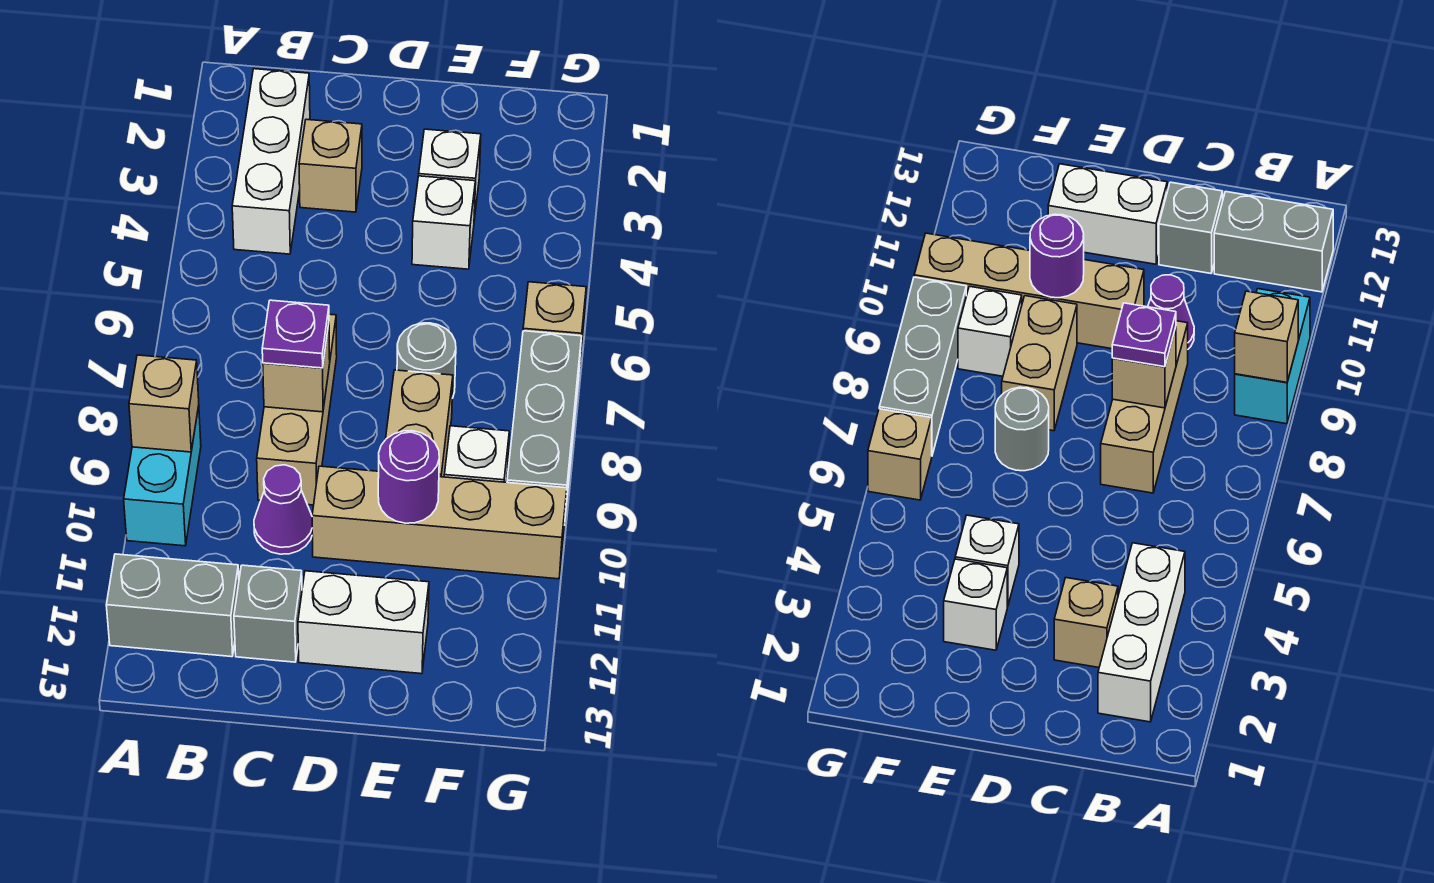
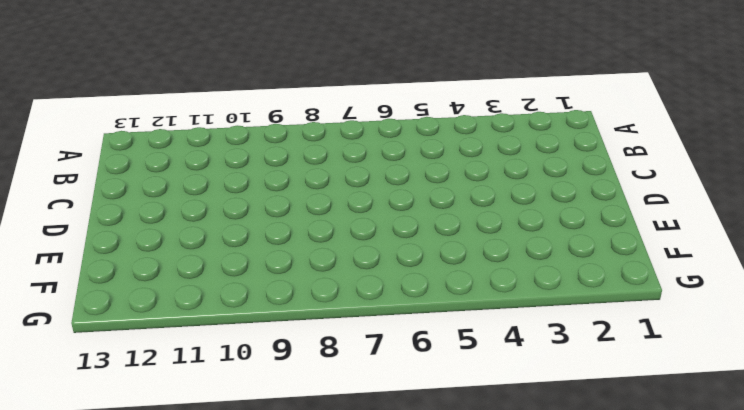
none -> cyan brick A9:A10 level 1
none -> grey brick A12:B12 level 1
none -> white brick B2:B4 level 1

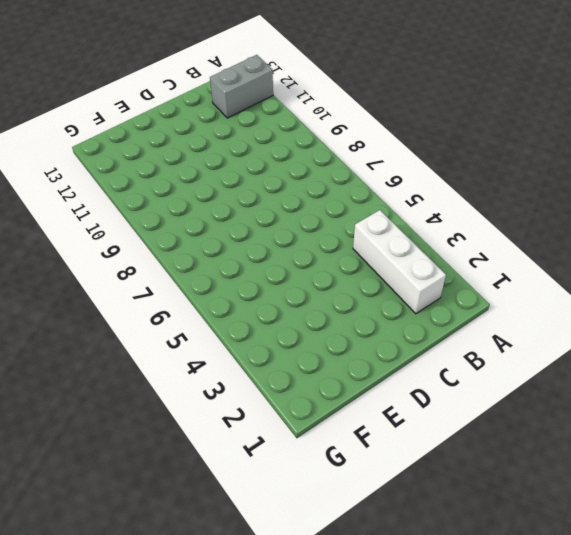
none -> cyan brick A9:A10 level 1
none -> tan brick C3 level 1
none -> tan brick C7:C9 level 1

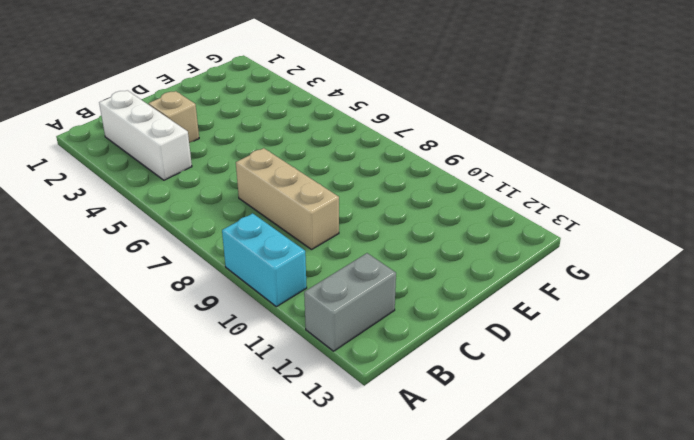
none -> purple cone C10 level 1
none -> grey brick C12 level 1
none -> tan brick D10:G10 level 1

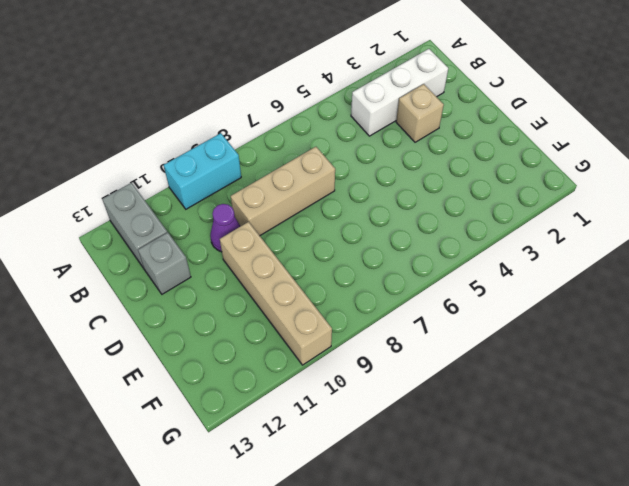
none -> white brick D12:E12 level 1
none -> white brick E3 level 1
none -> white brick E4 level 1

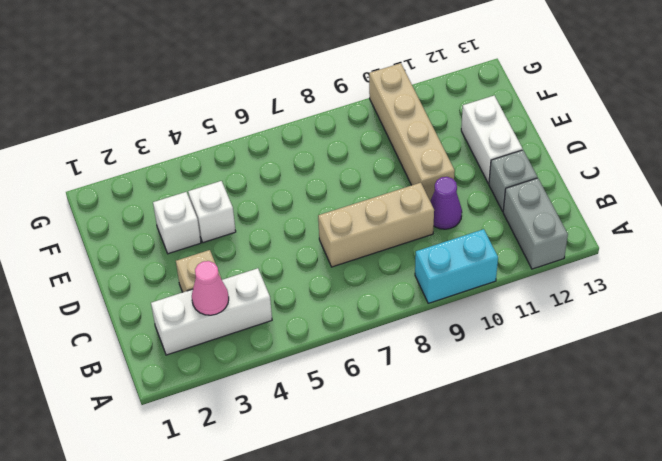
pink cone B3 level 2 -> none
none -> grey round brick E7 level 1
none -> tan brick E8:E9 level 1
none -> white brick F9 level 1

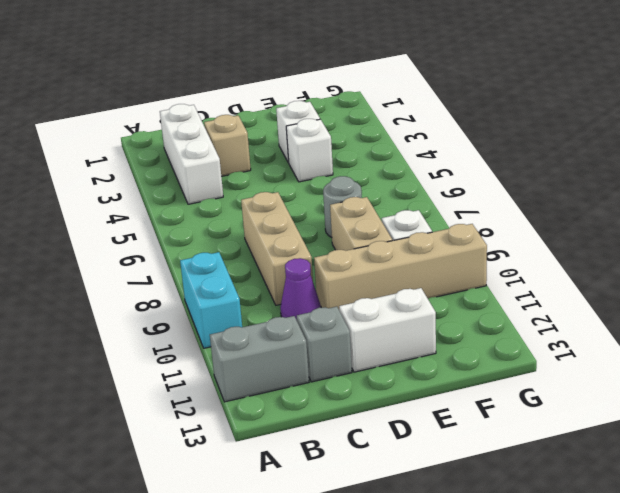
none -> tan brick G6 level 1
none -> grey brick G7:G9 level 1
none -> tan brick A9 level 2

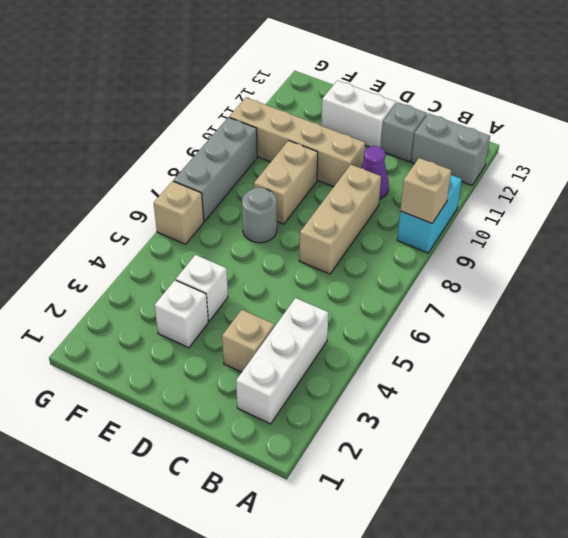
none -> white brick F9 level 1
none -> tan brick C8 level 2
none -> purple round brick E10 level 2

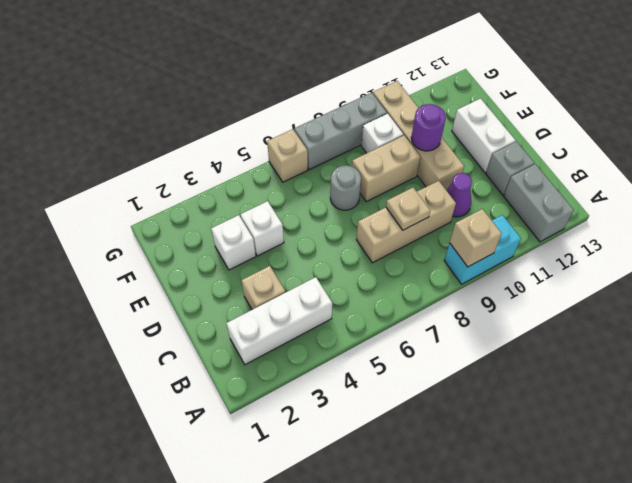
tan plate C8 level 2 -> tan brick C8 level 2
none -> purple plate C8 level 3

